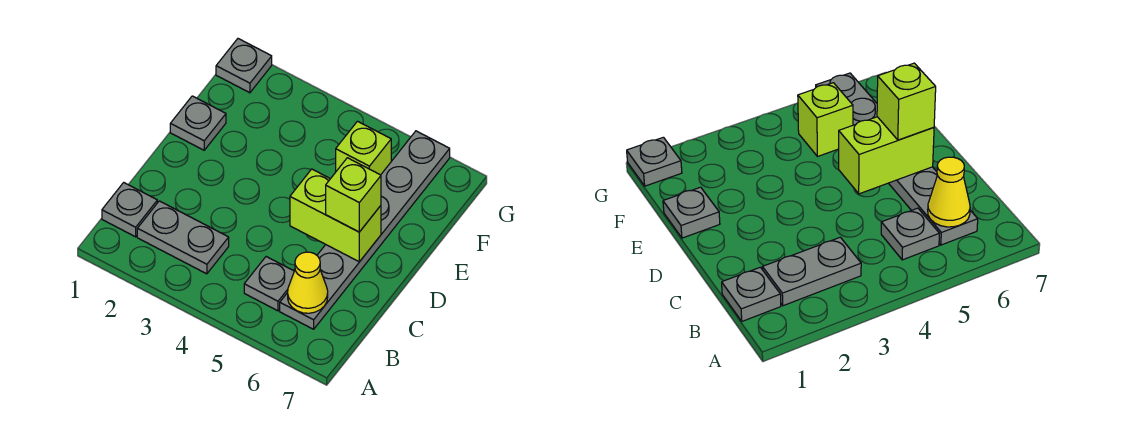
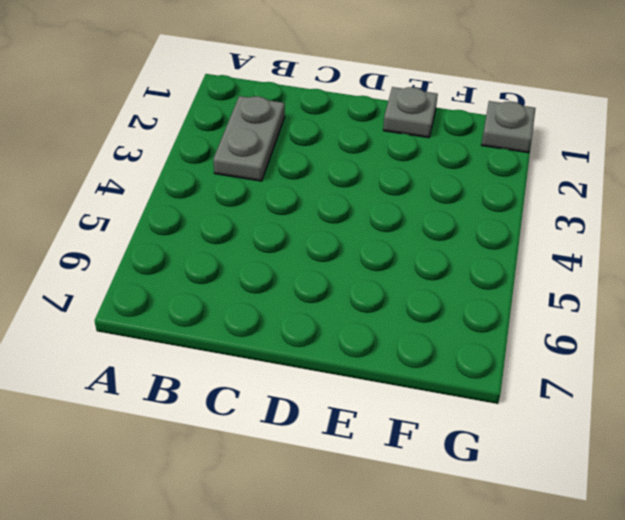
none -> grey plate B1 level 1
none -> grey plate B5 level 1

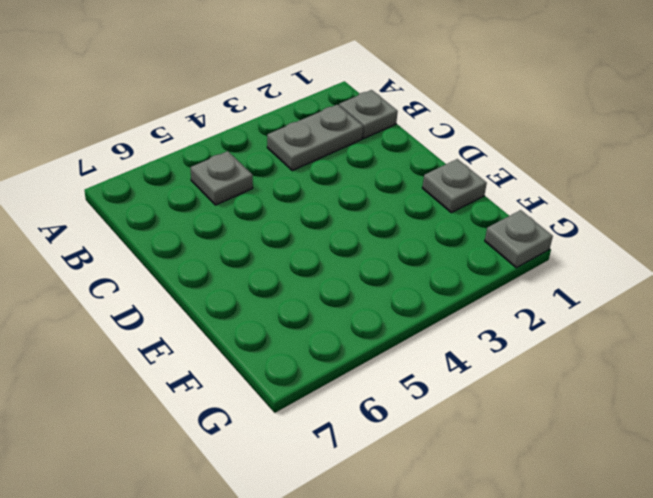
none -> grey plate B6:G6 level 1
none -> lime brick F5 level 1

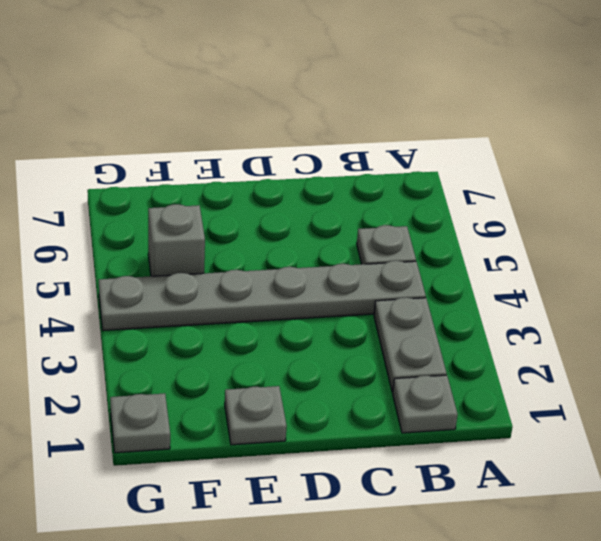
grey plate B4:G4 level 1 -> grey plate B6:G6 level 1
grey brick F5 level 1 -> lime brick F5 level 1
none -> yellow cone B6 level 2
none -> lime brick D5:D6 level 2

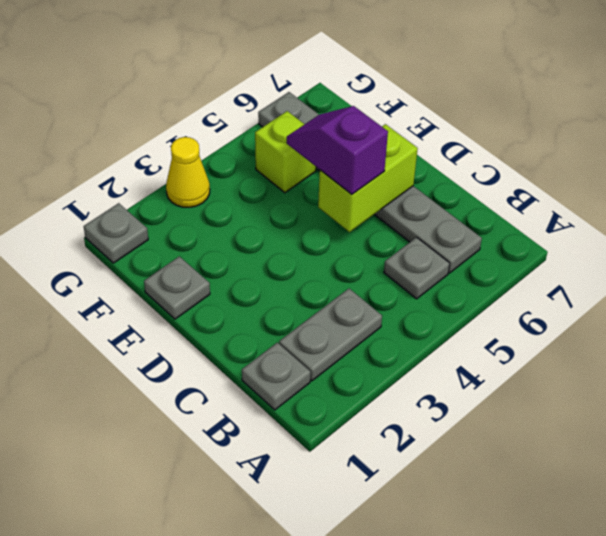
purple slope D5:E5 level 3 top D -> none
yellow cone G3 level 1 -> yellow cone B6 level 2
none -> lime brick D6 level 3

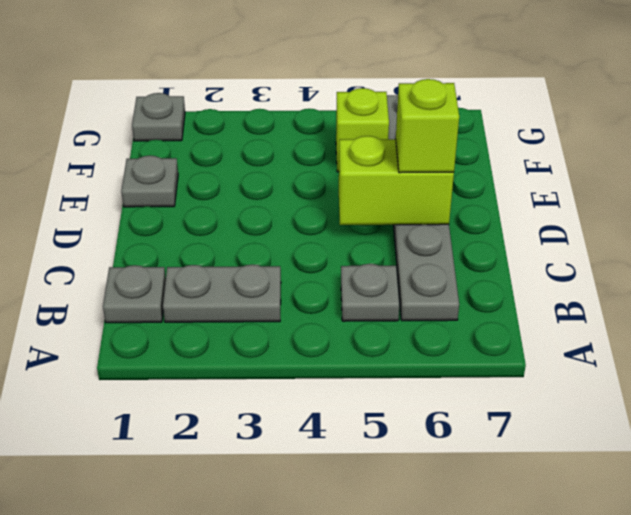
none -> yellow cone B6 level 2

